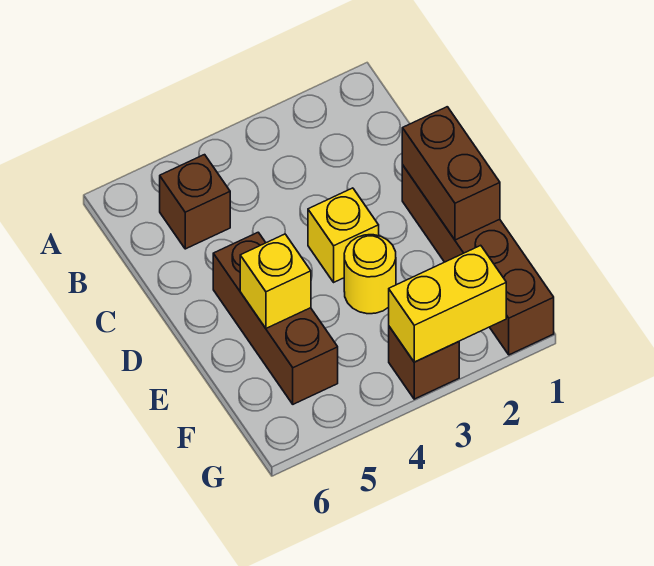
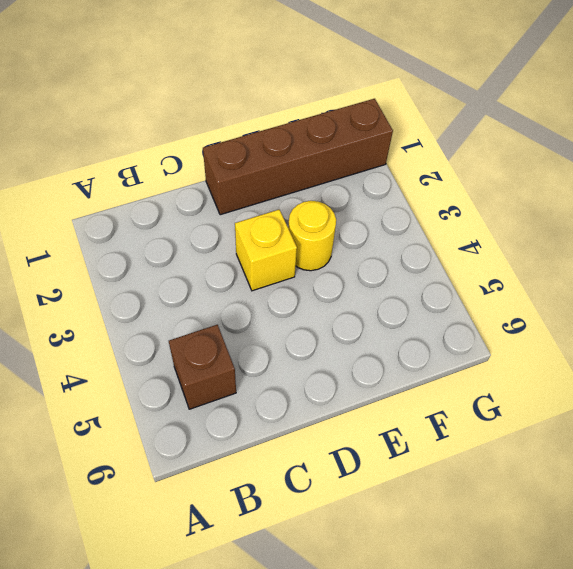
none -> brown brick D5:F5 level 1
none -> brown brick G3 level 1

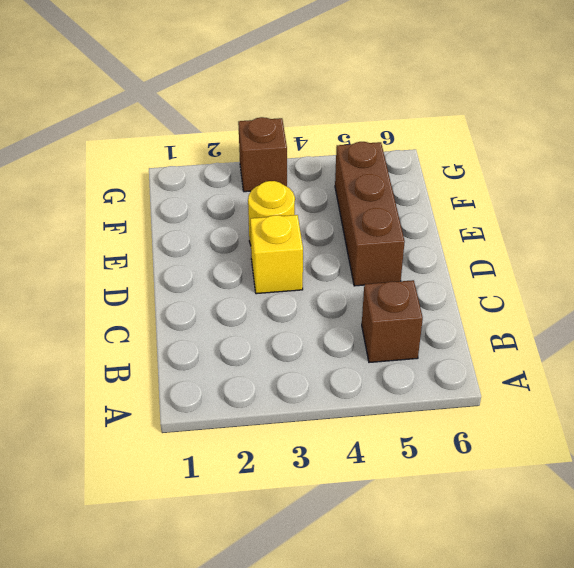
none -> brown brick D1:G1 level 1
none -> brown brick D1:E1 level 2

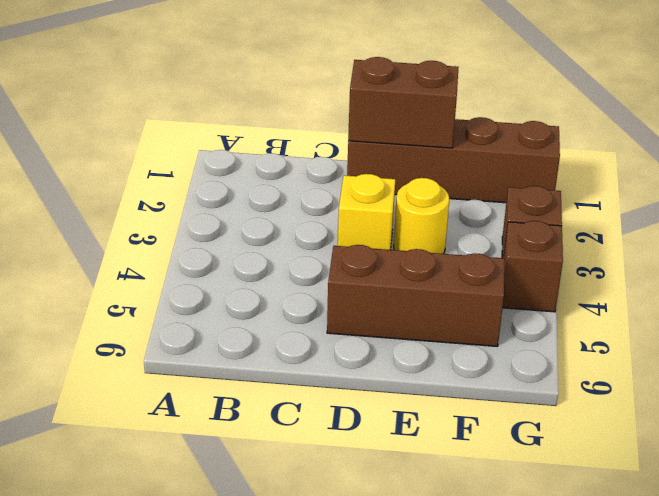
brown brick G4 level 1 -> brown brick B5 level 1
none -> yellow brick E5 level 2
none -> yellow brick G2:G3 level 2

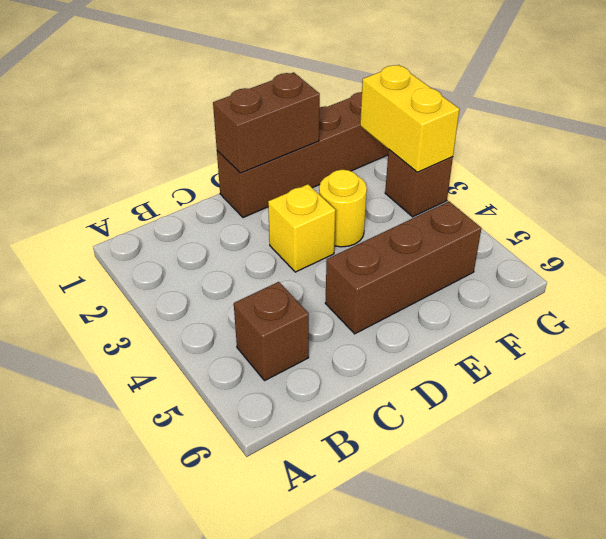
none -> yellow brick E5 level 2

